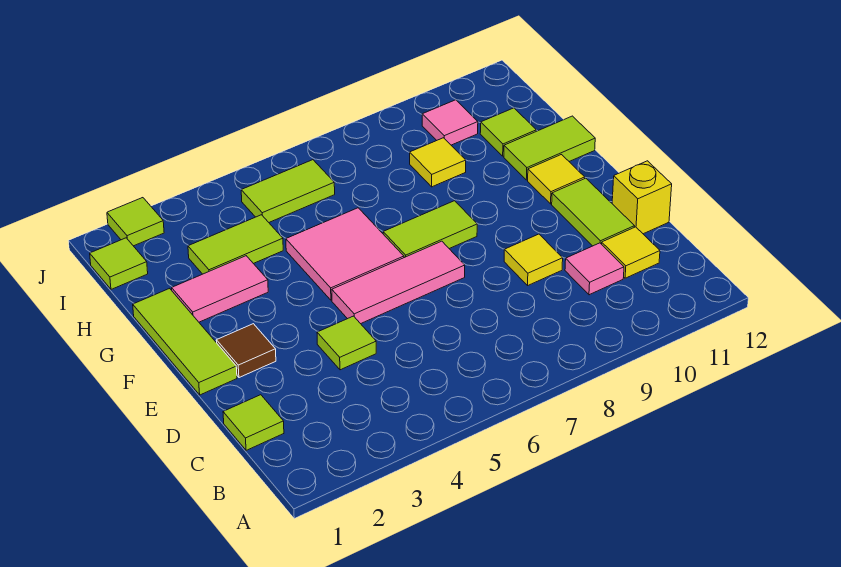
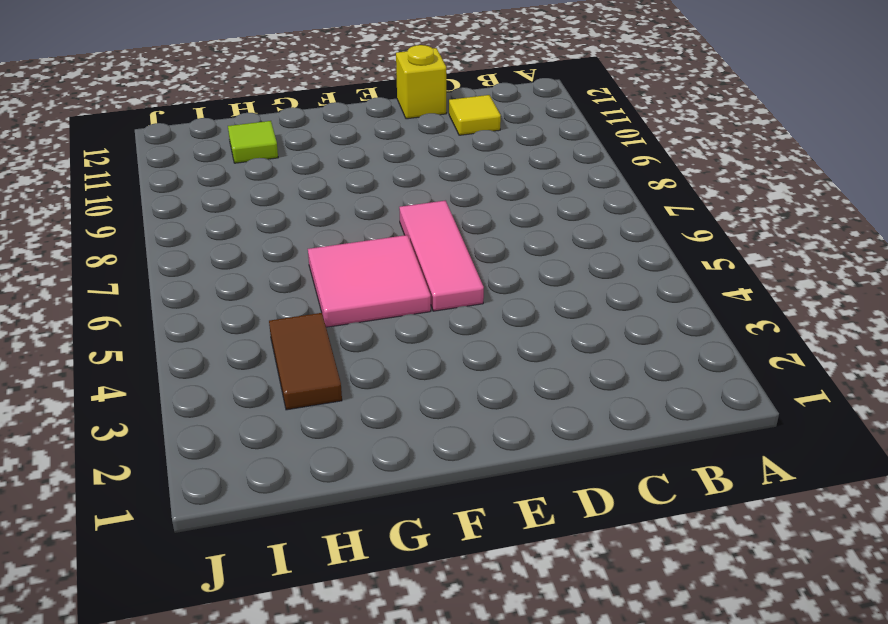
brown tile H3:H4 level 1 -> lime tile H3:H4 level 1
none -> lime tile C1 level 1
none -> pink tile C10 level 1
none -> lime tile D4 level 1

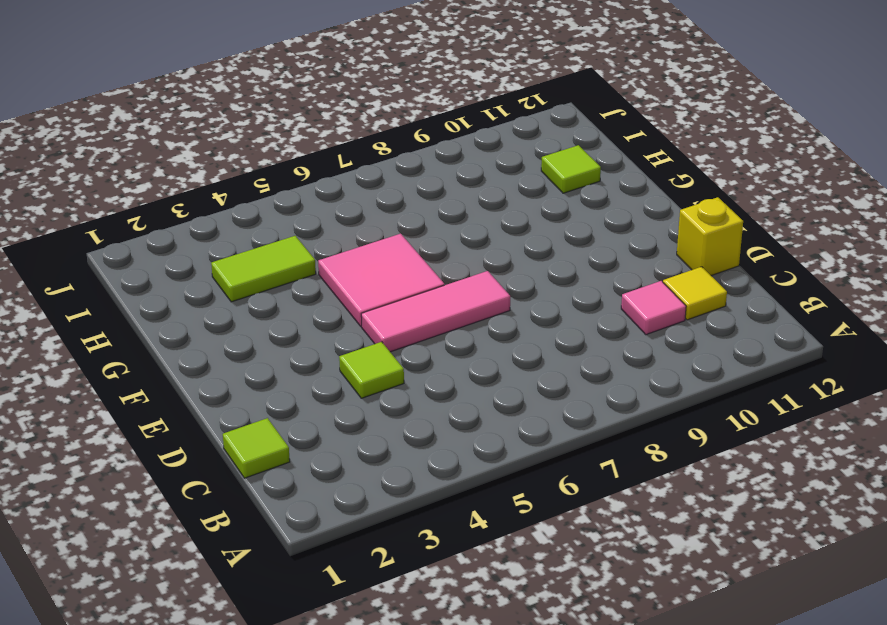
none -> yellow tile D9 level 1
none -> lime tile D11:E11 level 1
none -> lime tile E1:G1 level 1

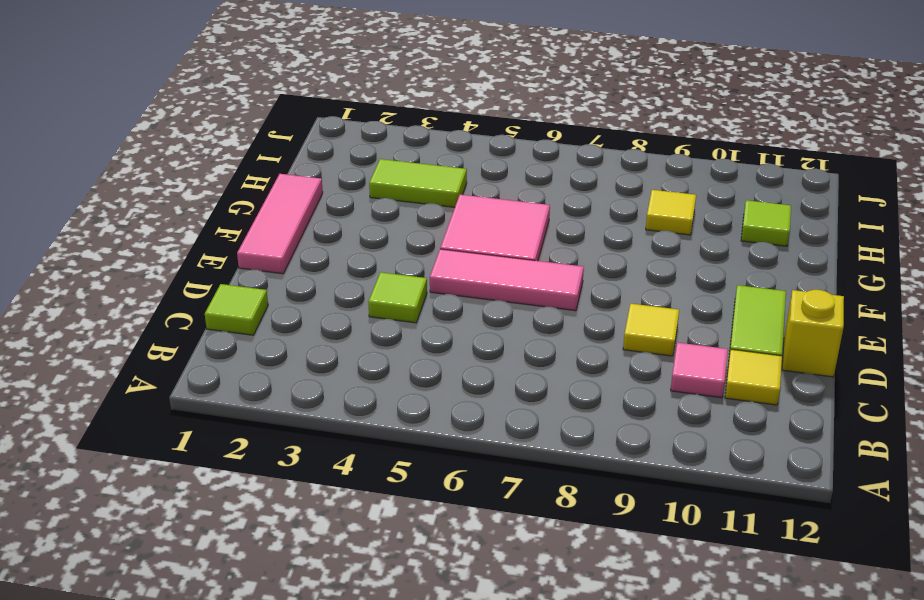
pink tile E1:G1 level 1 -> lime tile E1:G1 level 1
none -> brown tile E2 level 1
none -> lime tile F7:F8 level 1
none -> yellow tile F11 level 1

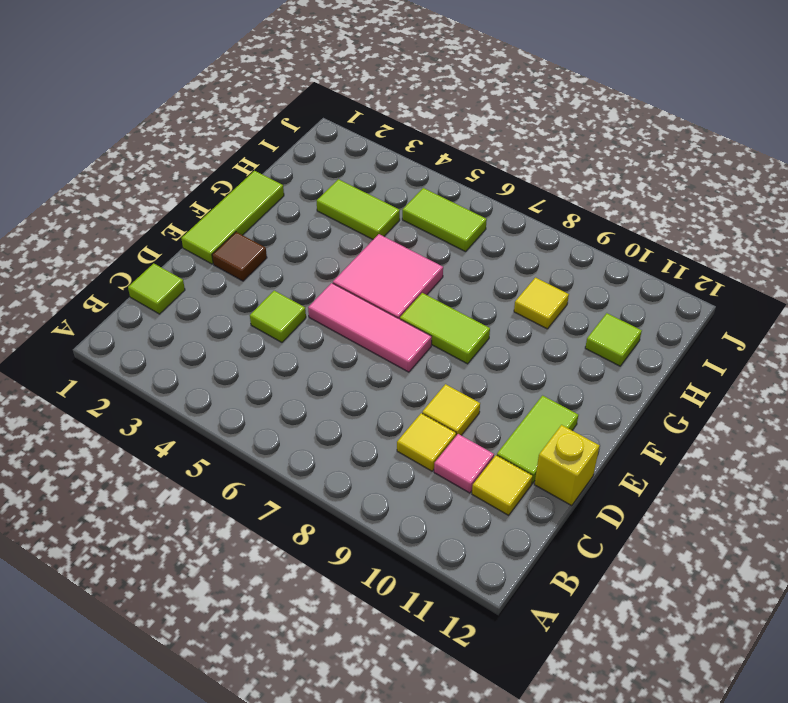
yellow tile C9 level 1 -> yellow tile F11 level 1
none -> pink tile G2:G3 level 1
none -> lime tile G11:G12 level 1
none -> lime tile I1 level 1

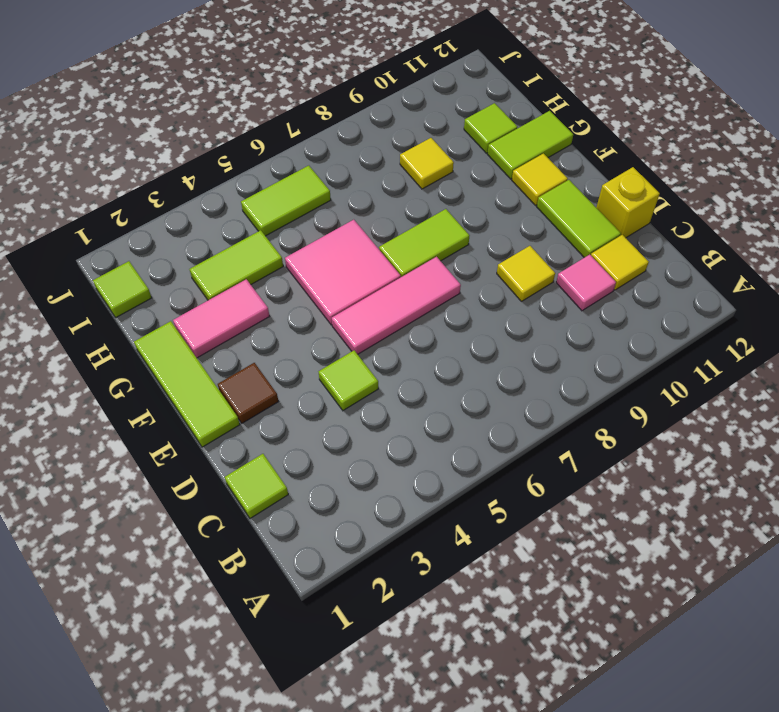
none -> pink tile I10 level 1
none -> lime tile J2 level 1

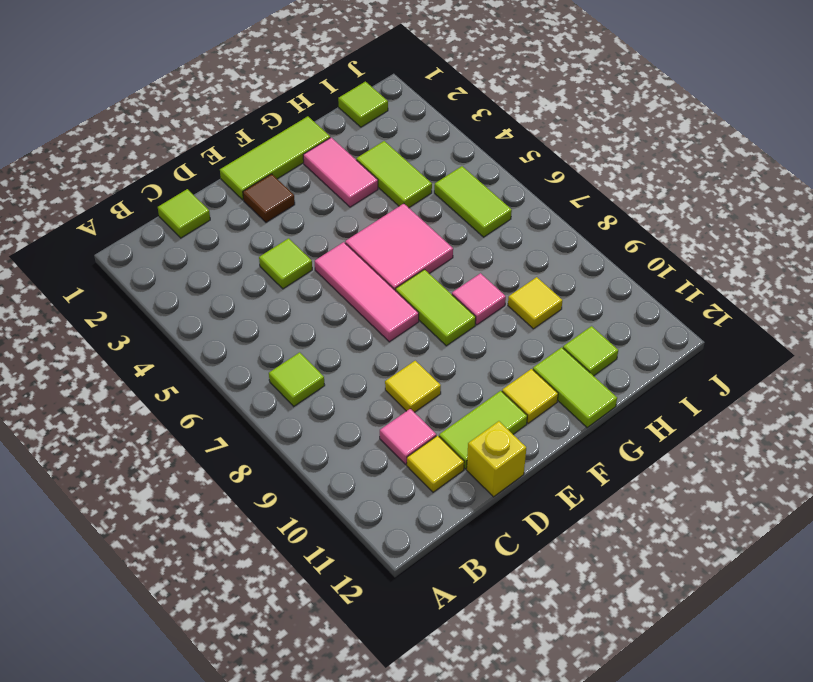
lime tile B7 level 1 -> lime tile J2 level 1
pink tile G8 level 1 -> pink tile I10 level 1

